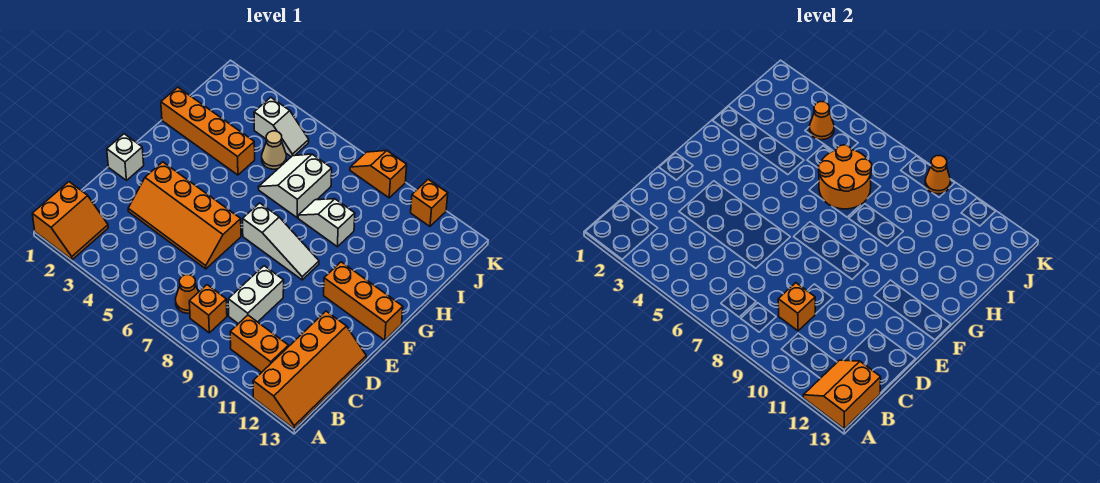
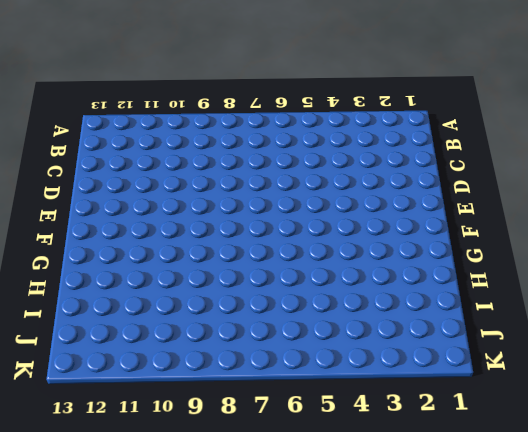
none -> orange slope A1:B2 level 1 top 1
none -> orange slope A12:D13 level 1 top 12
none -> orange cone B7 level 1

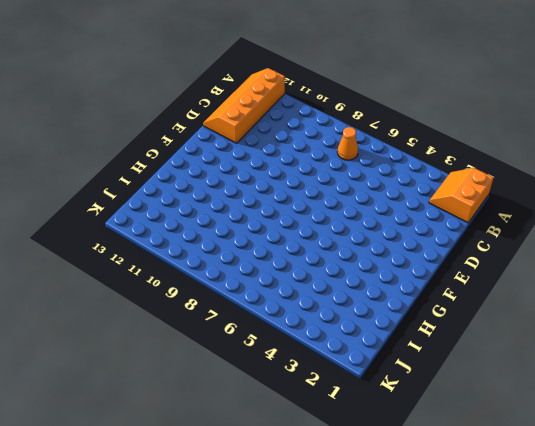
none -> orange brick B8 level 1
none -> orange brick B10:B11 level 1
none -> white brick C9:D9 level 1

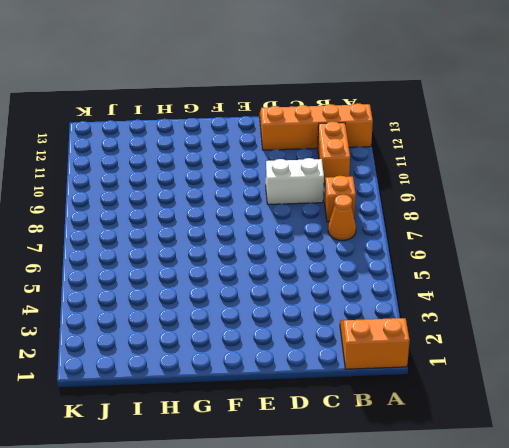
none -> orange slope D3:E6 level 1 top E
none -> white brick E1 level 1
none -> white slope F7:F9 level 1 top 7

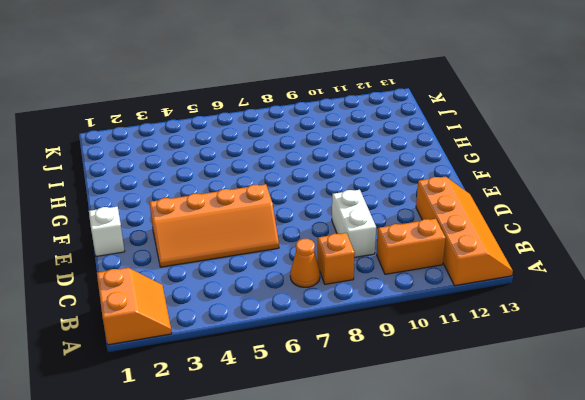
none -> white slope F7:F9 level 1 top 7
none -> orange brick F11:F13 level 1
none -> orange brick H1:H4 level 1

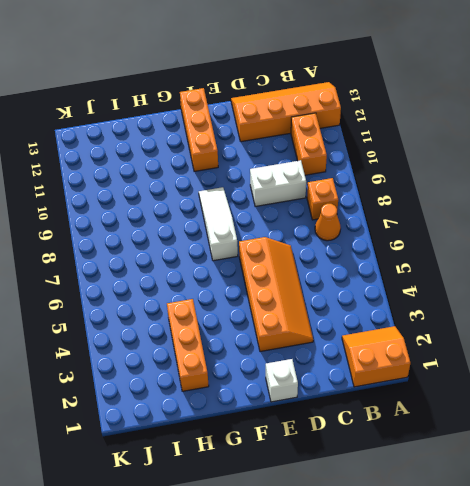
orange brick H2:H4 level 1 -> orange brick H1:H4 level 1
none -> white slope H6:I7 level 1 top 7
none -> white slope H8:H9 level 1 top 9
none -> tan cone I5 level 1

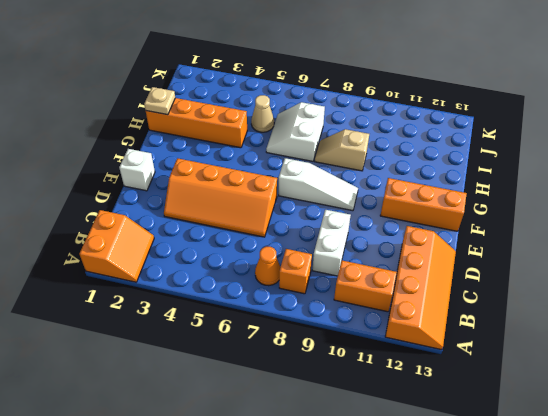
tan plate H1 level 2 -> none
tan slope H8:H9 level 1 top 9 -> white slope H8:H9 level 1 top 9
none -> white slope J4:J5 level 1 top 4
none -> orange slope K8:K9 level 1 top 9
none -> orange brick K11 level 1

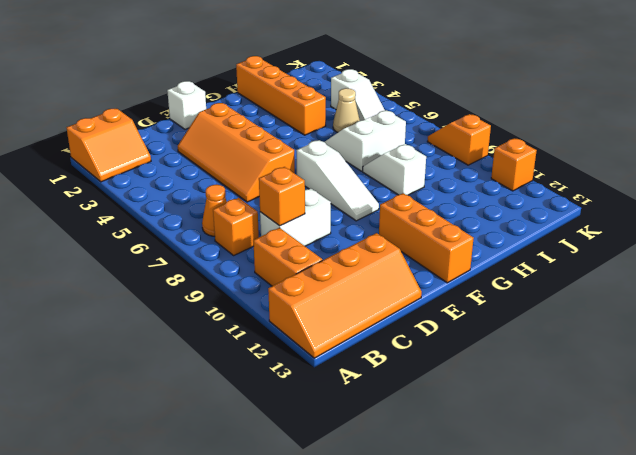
none -> orange slope A12:B13 level 2 top 13
none -> orange round brick H6:I7 level 2
none -> orange cone J4 level 2

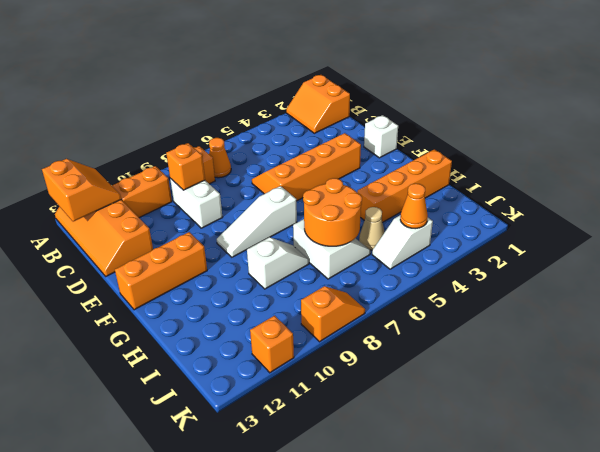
none -> orange cone K9 level 2

